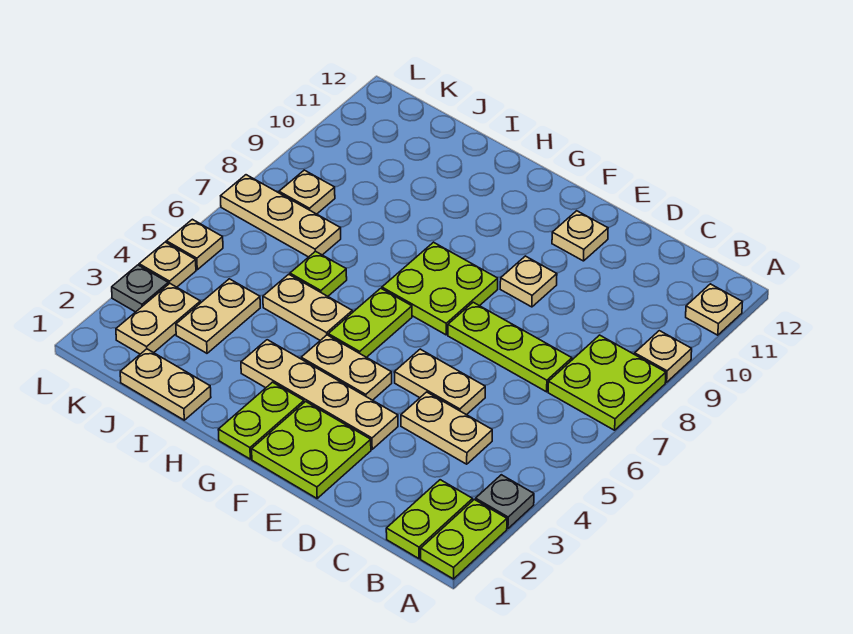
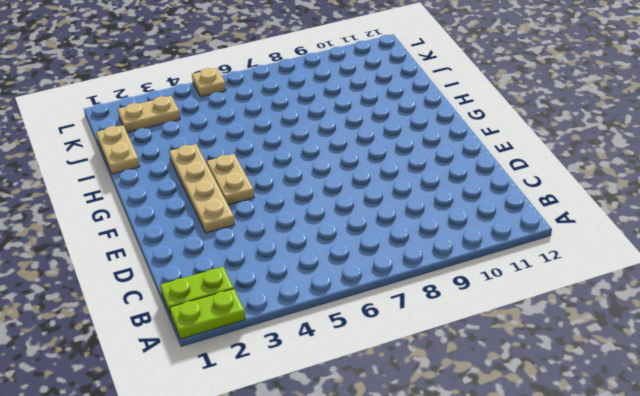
none -> grey plate A3 level 1
none -> lime plate A7:B8 level 1
none -> tan plate A9 level 1

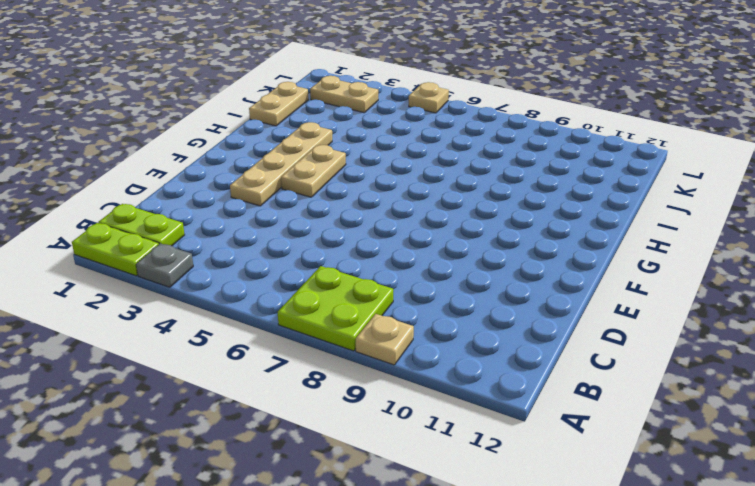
none -> tan plate A11 level 1
none -> tan plate C4:D4 level 1
none -> lime plate C7:E7 level 1

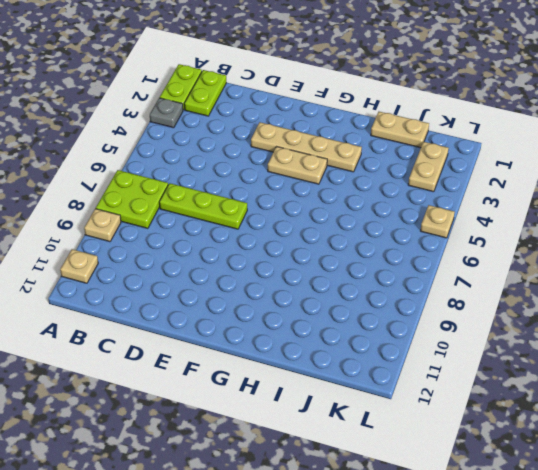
none -> tan plate C4:D4 level 1
none -> tan plate D5:E5 level 1
none -> lime plate E1:F2 level 1

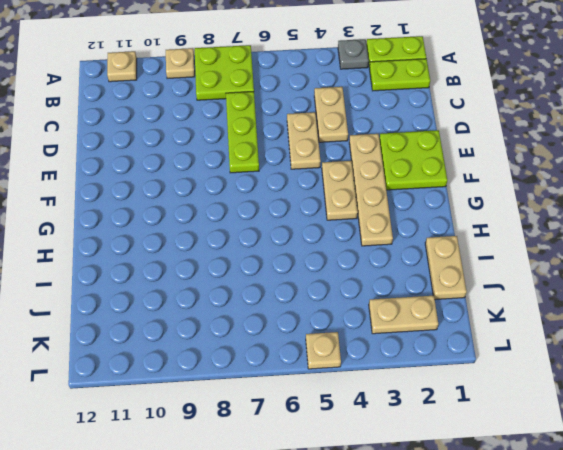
none -> tan plate E9 level 1
none -> tan plate E11 level 1
none -> lime plate F7:G8 level 1

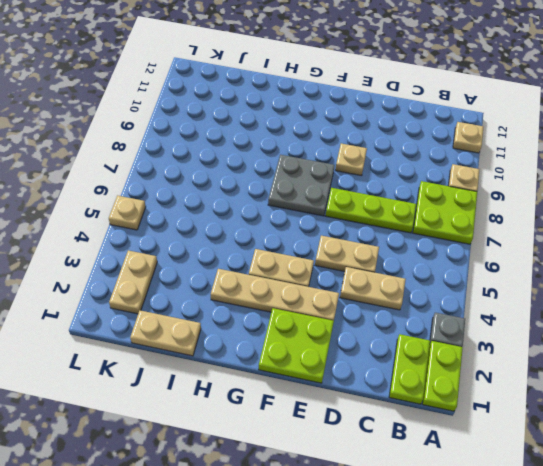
grey plate F7:G8 level 1 -> lime plate F7:G8 level 1
none -> tan plate E11 level 1
none -> lime plate G1:G2 level 1
none -> lime plate G5:G6 level 1

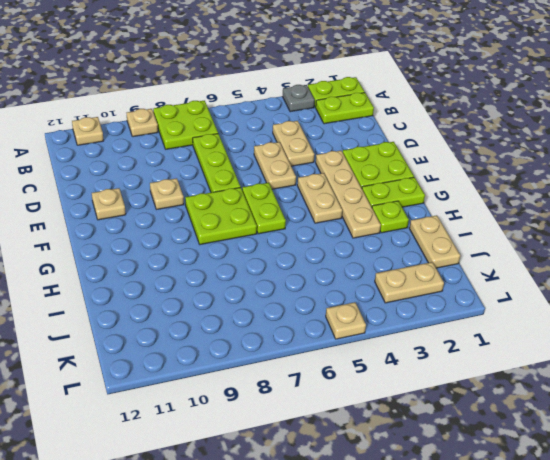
lime plate F6:G6 level 1 -> lime plate G5:G6 level 1
lime plate H2 level 1 -> lime plate I6 level 1
none -> tan plate H5:I5 level 1
none -> tan plate J3:J4 level 1
none -> tan plate J7:L7 level 1

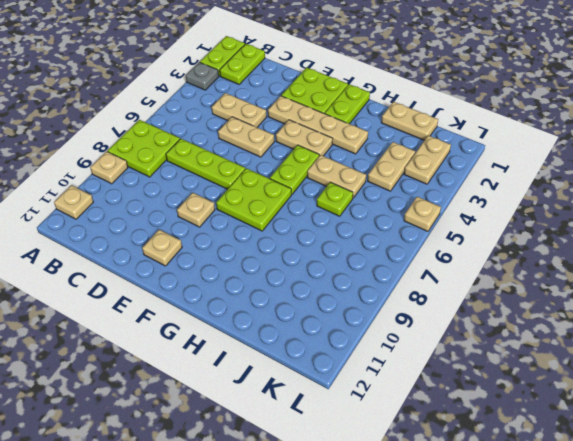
none -> tan plate J7:L7 level 1
none -> tan plate K8 level 1
none -> grey plate L3 level 1

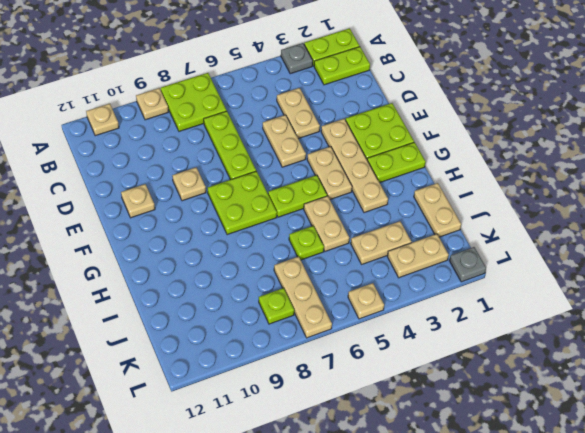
lime plate K8 level 1 -> tan plate K8 level 1
grey plate L1 level 1 -> grey plate L3 level 1
none -> tan plate L4 level 1

